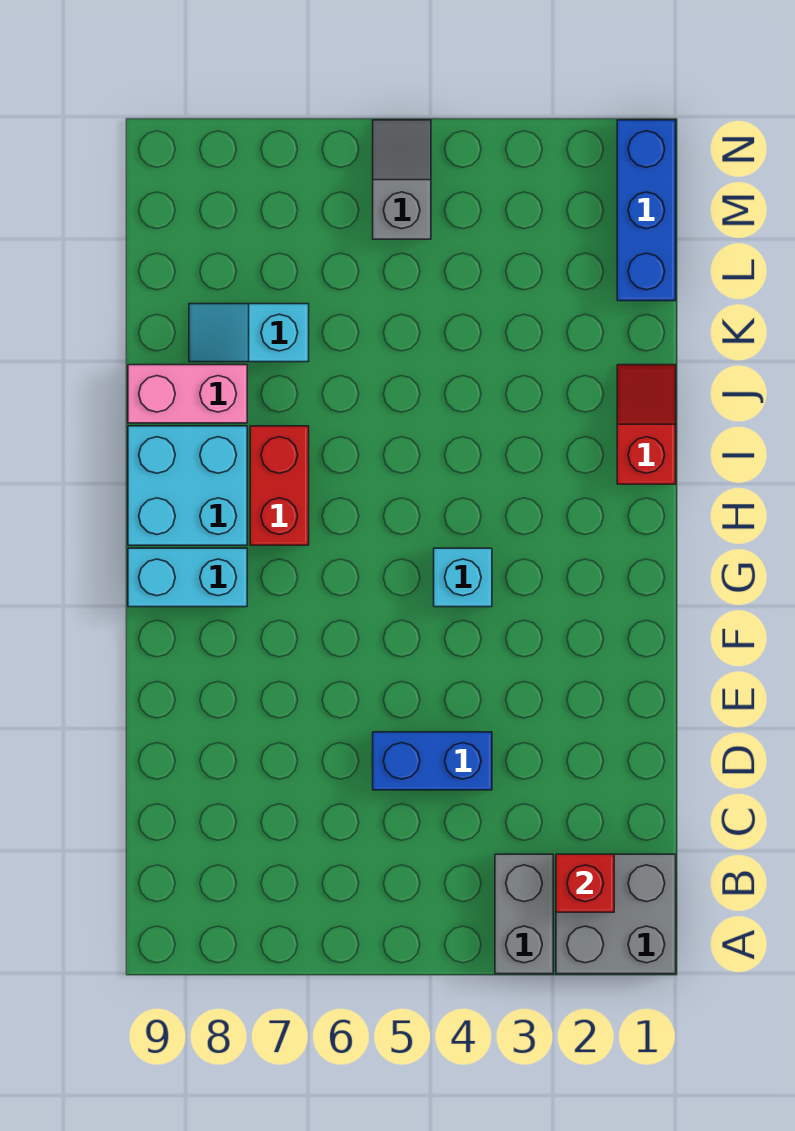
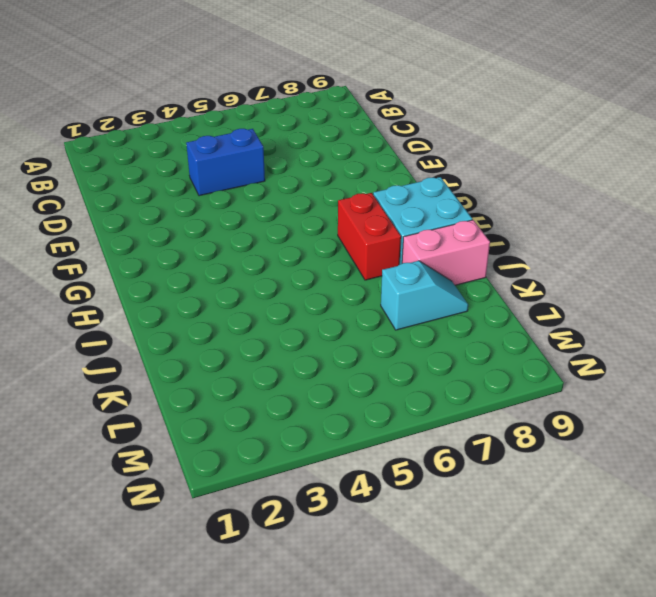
none -> grey brick A1:B2 level 1
none -> grey brick A3:B3 level 1
none -> cyan brick G4 level 1

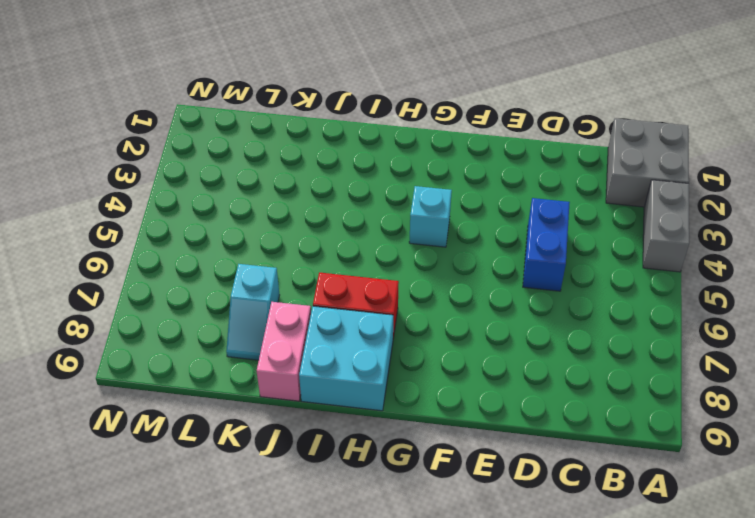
grey brick A3:A4 level 1 -> grey brick A3:B3 level 1
none -> cyan brick G8:G9 level 1
none -> red slope I1:J1 level 1 top I
none -> blue brick L1:N1 level 1

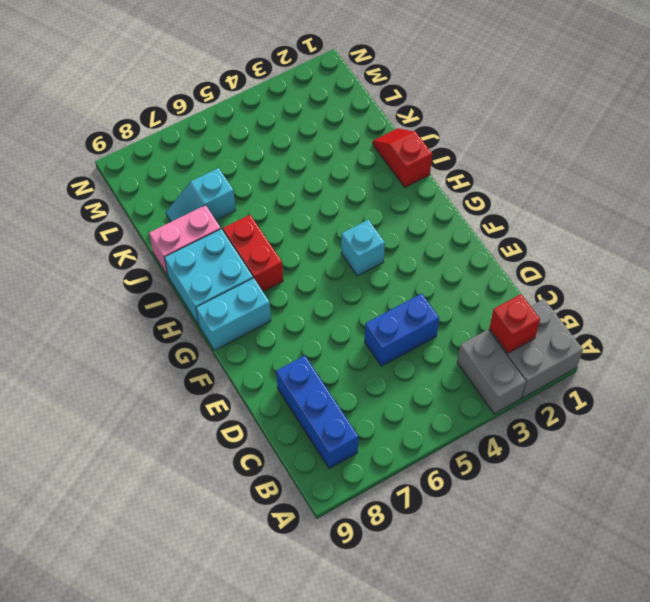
blue brick B8:D8 level 1 -> blue brick L1:N1 level 1
none -> grey slope M5:N5 level 1 top M

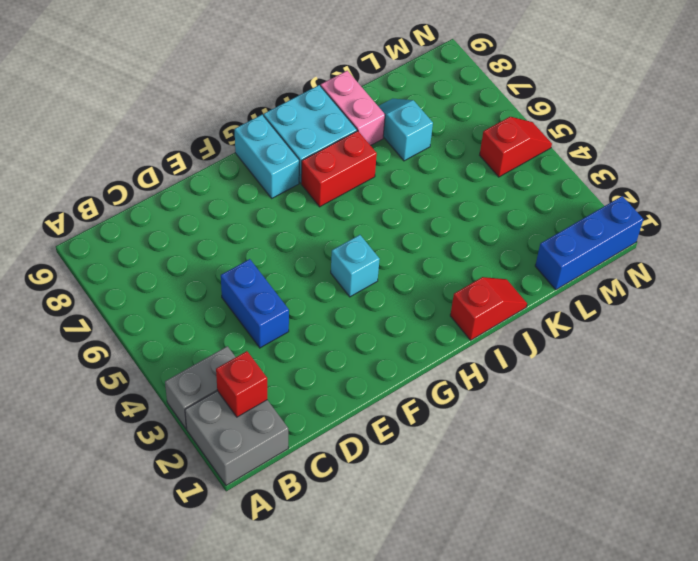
red slope M5:N5 level 1 top M -> grey slope M5:N5 level 1 top M

